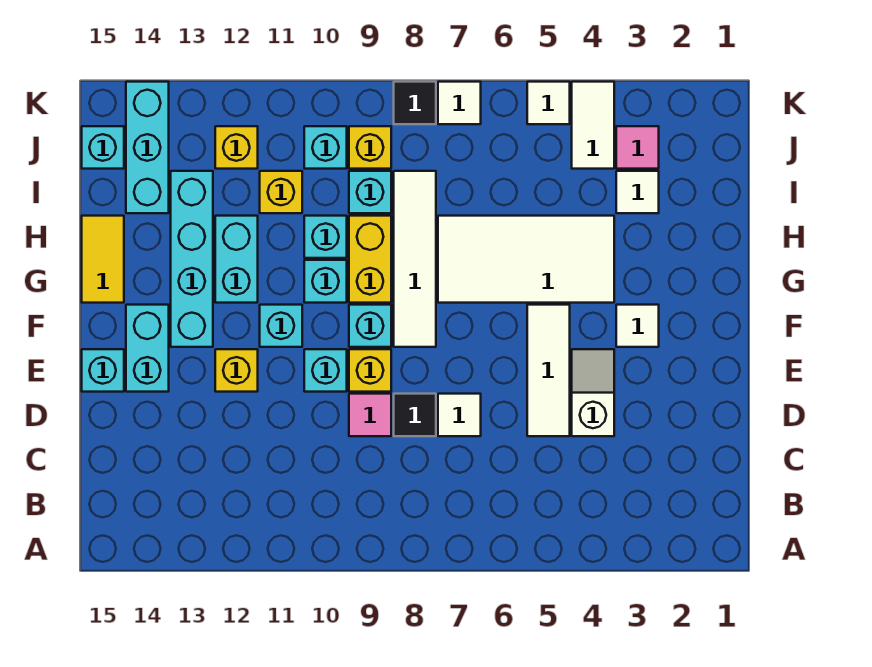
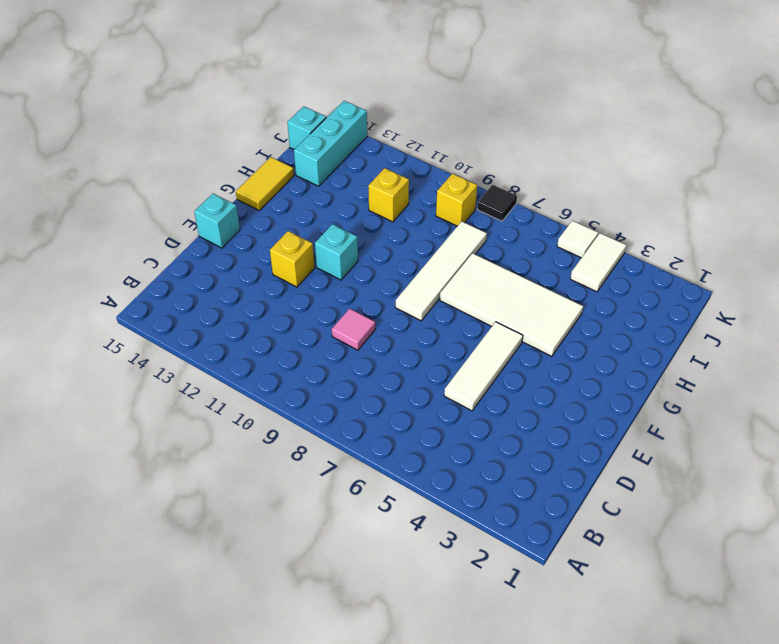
none -> white slope D4:E4 level 1 top D
none -> white tile D7 level 1
none -> black tile D8 level 1
none -> yellow brick E9 level 1

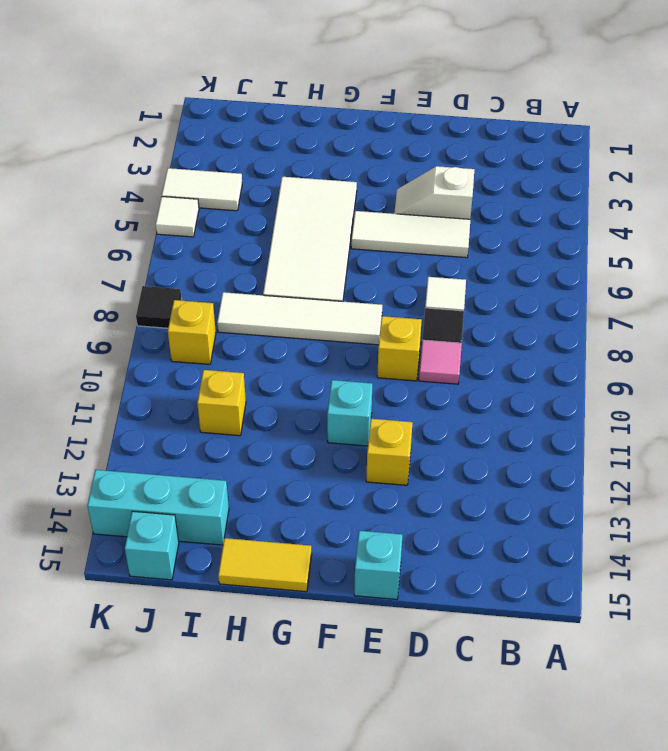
none -> cyan brick E10 level 1
none -> cyan brick E14:F14 level 1
none -> white tile F3 level 1
none -> cyan brick F9 level 1

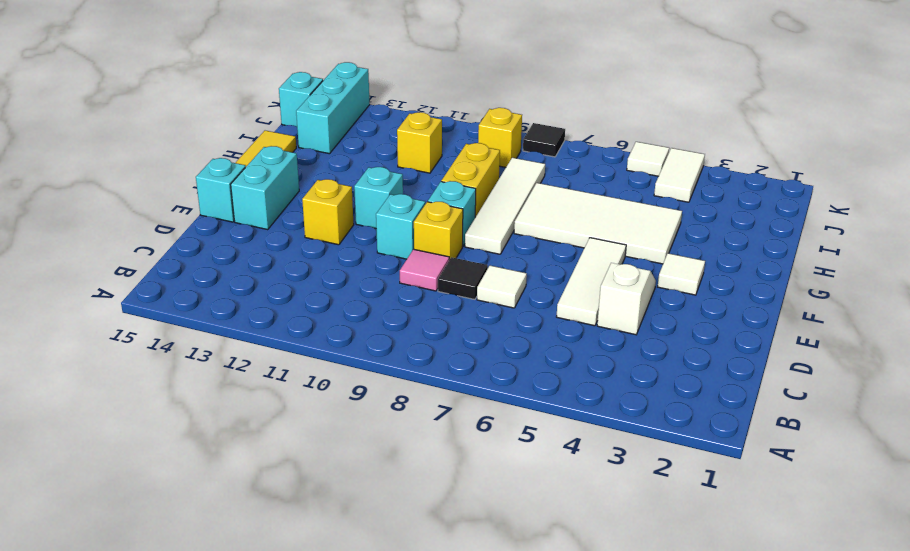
none -> cyan brick F13:I13 level 1
none -> cyan brick G10 level 1
none -> cyan brick G12:H12 level 1
none -> cyan brick H10 level 1

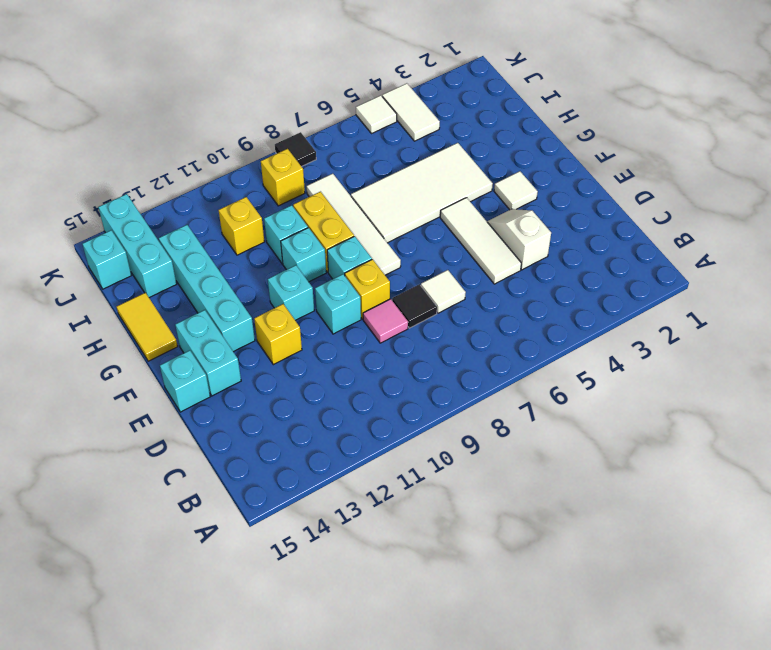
none -> cyan brick G12:H12 level 1
none -> white tile I3 level 1
none -> cyan brick I9 level 1
none -> pink tile J3 level 1

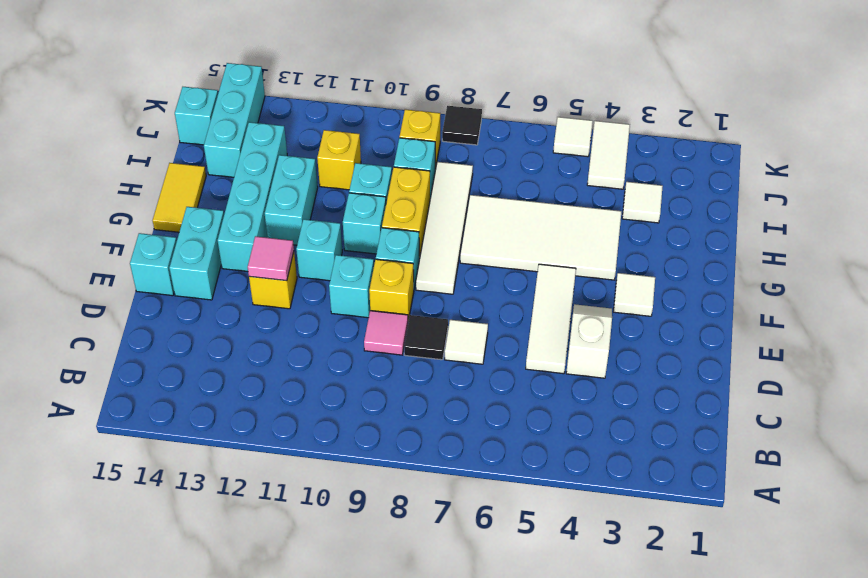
pink tile E12 level 2 -> pink tile J3 level 1
none -> cyan brick J10 level 1
none -> yellow brick J12 level 1
none -> white tile K7 level 1

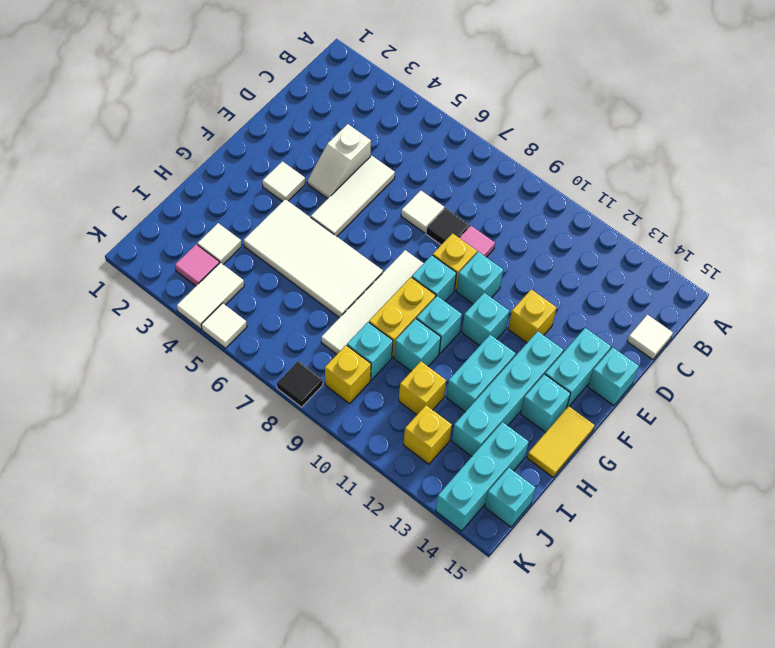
white tile C15 level 1 -> white tile K7 level 1
cyan brick G14 level 1 -> cyan brick J10 level 1

